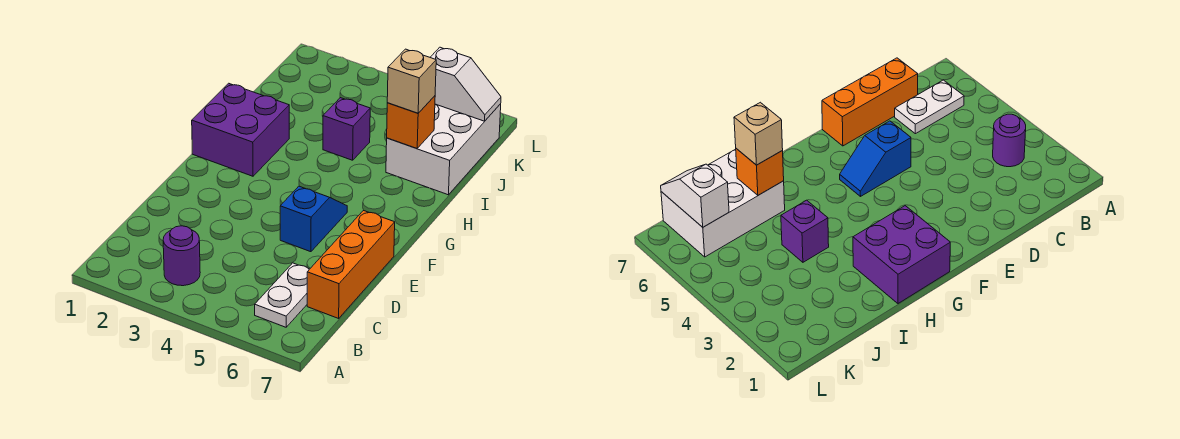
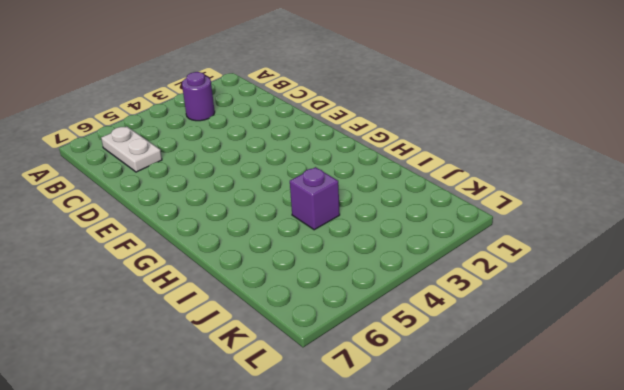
none -> orange brick C7:E7 level 1
none -> blue slope E5:F5 level 1 top E

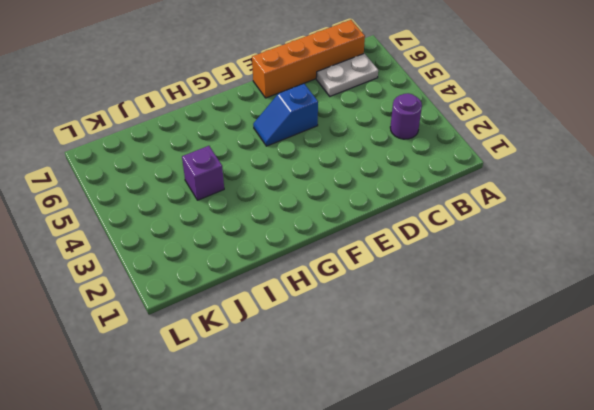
orange brick B7:E7 level 1 -> orange brick C7:E7 level 1
none -> purple brick G1:H2 level 1
none -> white brick I6:K7 level 1

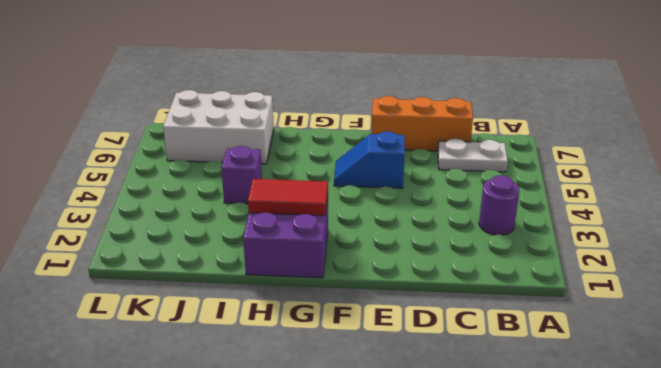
red tile G2:H2 level 2 -> none
none -> orange brick I6 level 2
none -> white slope K6:K7 level 2 top 6

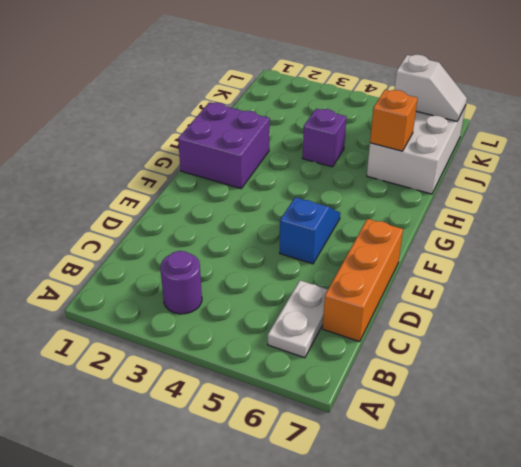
none -> tan brick I6 level 3

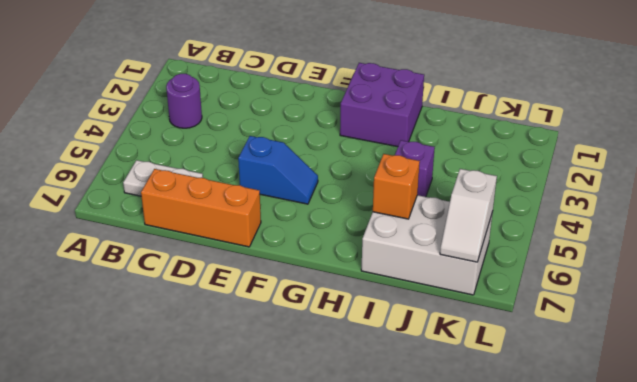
none -> tan brick I6 level 3

